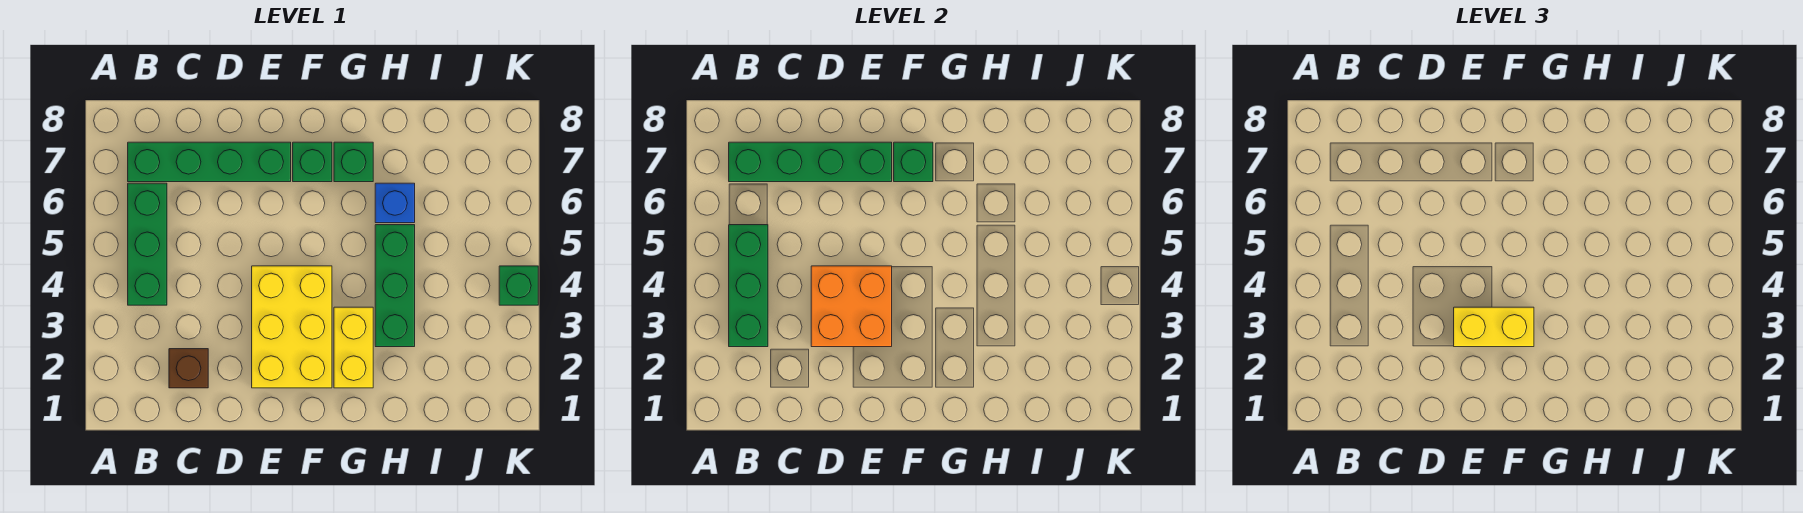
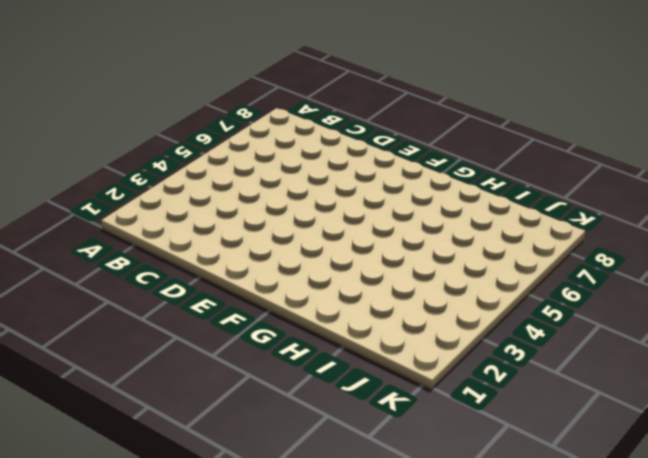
none -> green brick B4:B6 level 1
none -> green brick B7:E7 level 1
none -> brown brick C2 level 1

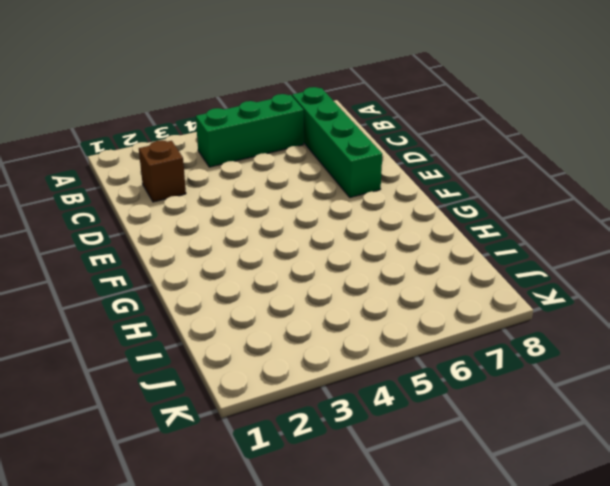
none -> yellow brick E2:F4 level 1
none -> green brick F7 level 1
none -> yellow brick G2:G3 level 1

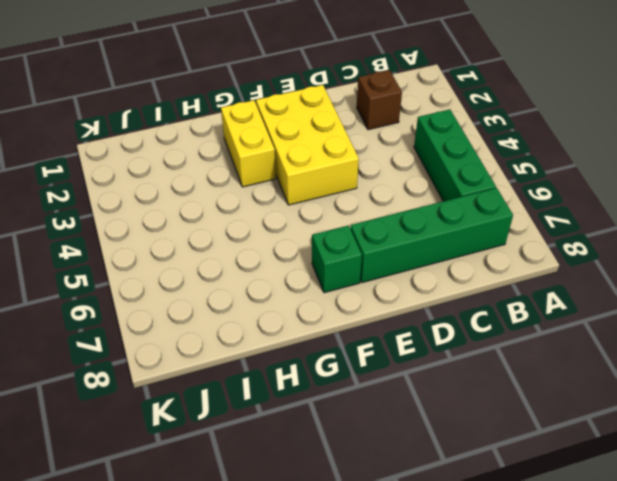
none -> green brick G7 level 1
none -> green brick H3:H5 level 1
none -> blue brick H6 level 1

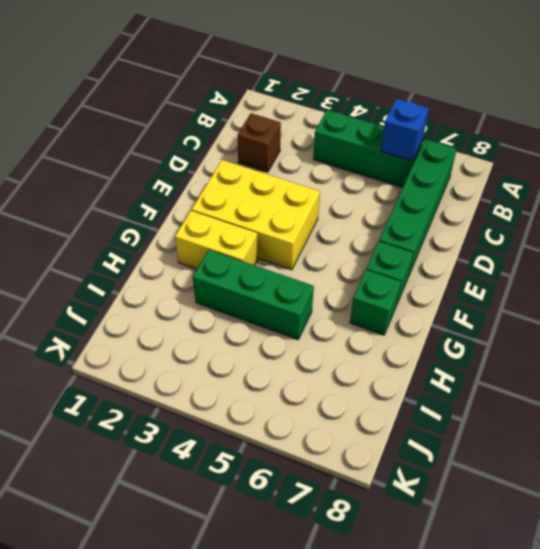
blue brick B6 level 2 -> blue brick H6 level 1
none -> green brick K4 level 1
none -> green brick B3:B5 level 2
none -> green brick B7:E7 level 2

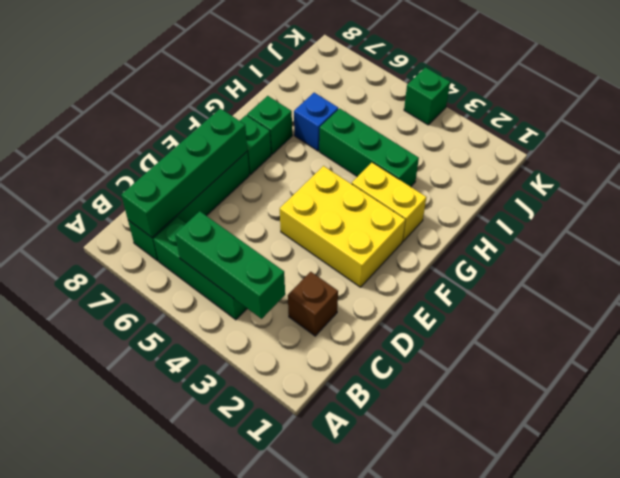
none -> orange brick D3:E4 level 2
none -> green brick F7 level 2
none -> yellow brick E3:F3 level 3

